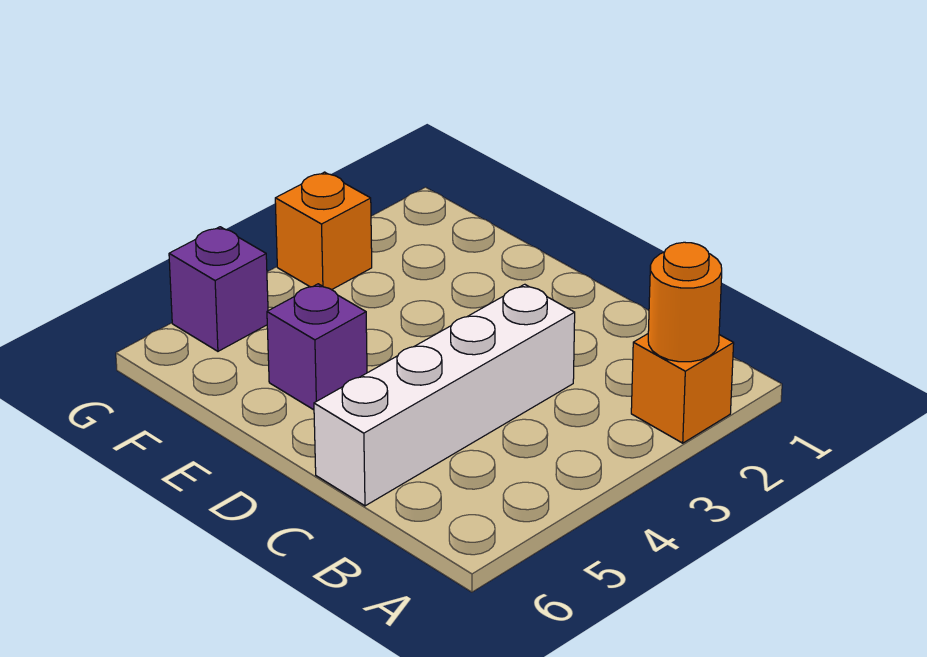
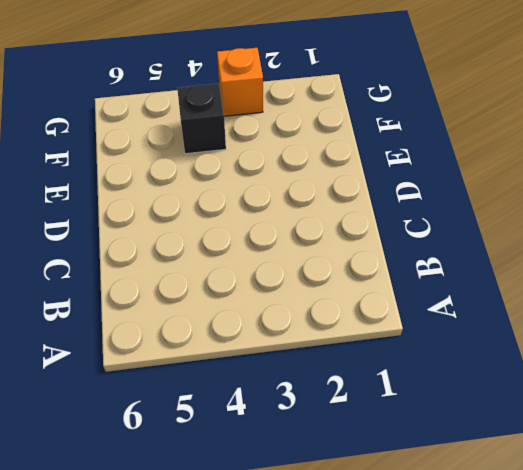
black brick F4 level 1 -> none
none -> orange brick A2 level 1
none -> white brick C3:C6 level 1

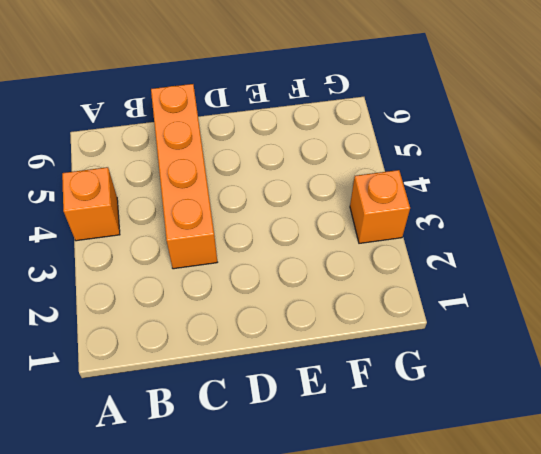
orange brick A4 level 1 -> orange brick A2 level 1
orange brick C3:C6 level 1 -> white brick C3:C6 level 1
none -> purple brick E5 level 1
none -> purple brick G5 level 1

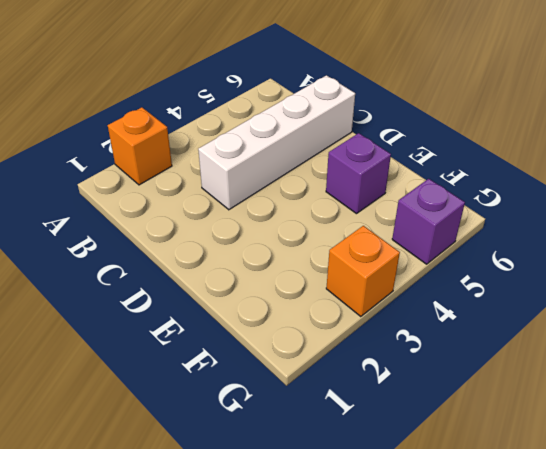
none -> orange round brick A2 level 2

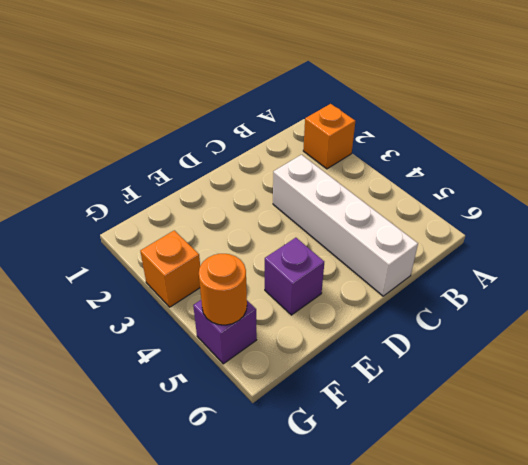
orange round brick G5 level 2 -> orange round brick A2 level 2

